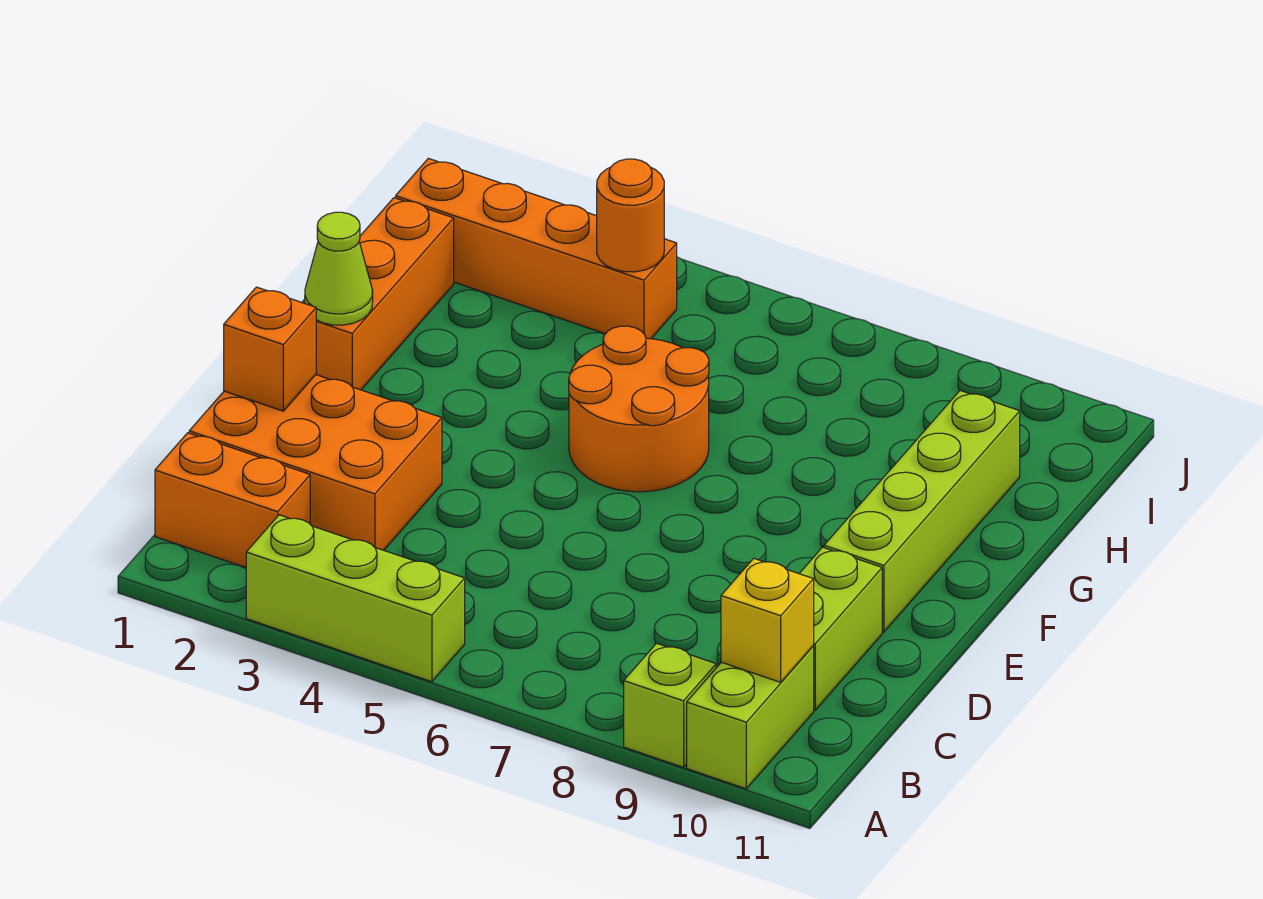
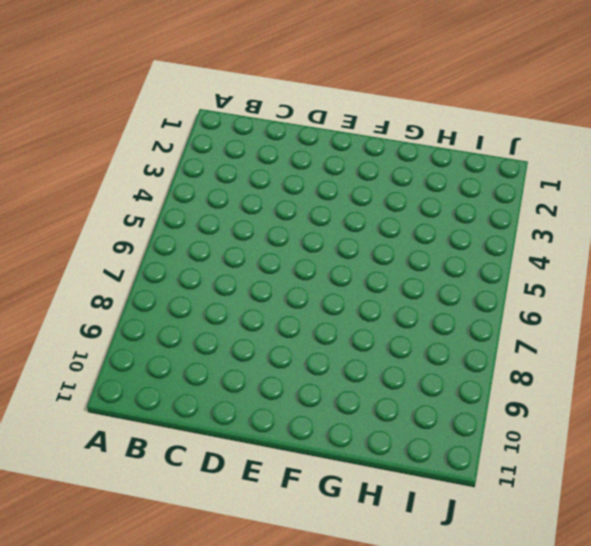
none -> lime brick A3:A5 level 1
none -> lime brick A9 level 1
none -> lime brick A10:B10 level 1

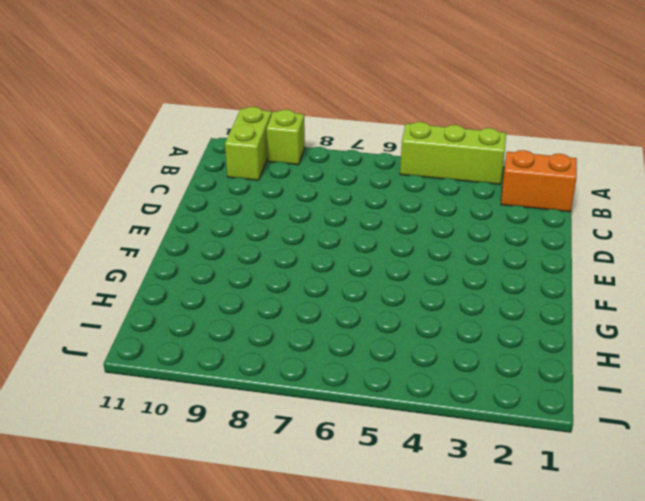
none -> orange brick C1:D3 level 1
none -> lime brick C10:D10 level 1
none -> lime brick E10:H10 level 1

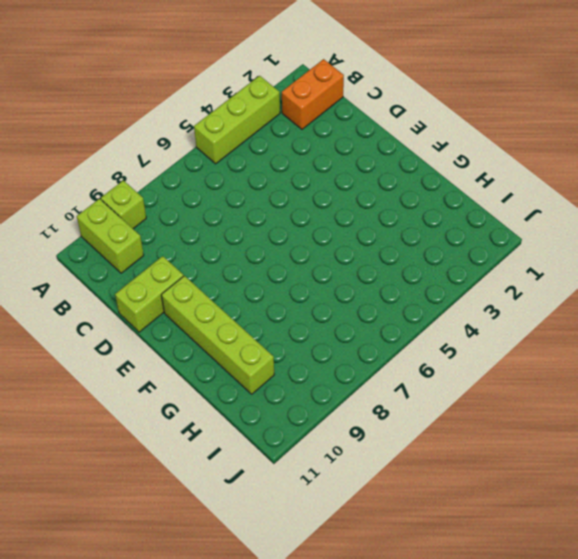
lime brick D10:D11 level 1 -> lime brick C10:D10 level 1
none -> orange brick C1:D3 level 1
none -> orange brick F1:H1 level 1
none -> orange round brick F5:G6 level 1

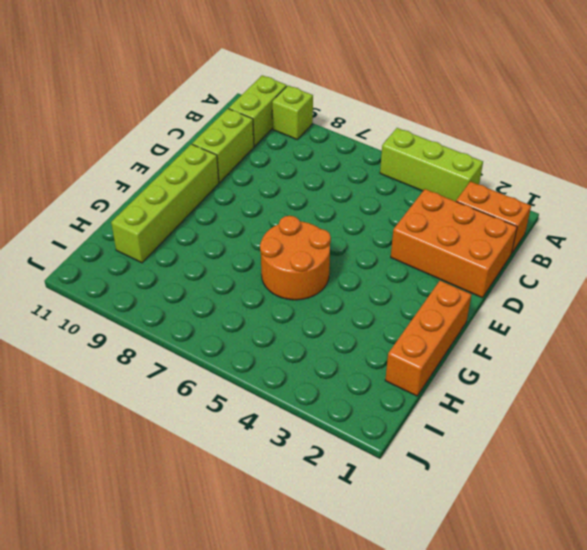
none -> orange brick I1:I4 level 1
none -> yellow brick B10 level 2
none -> orange brick D1 level 2

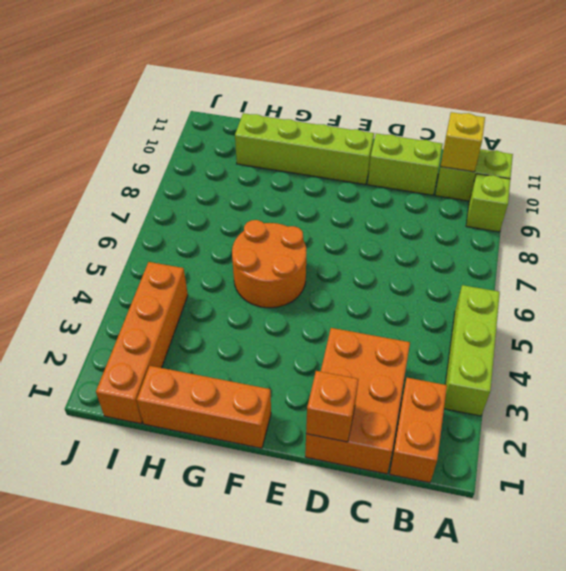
none -> lime cone F1 level 2
none -> orange round brick I4 level 2

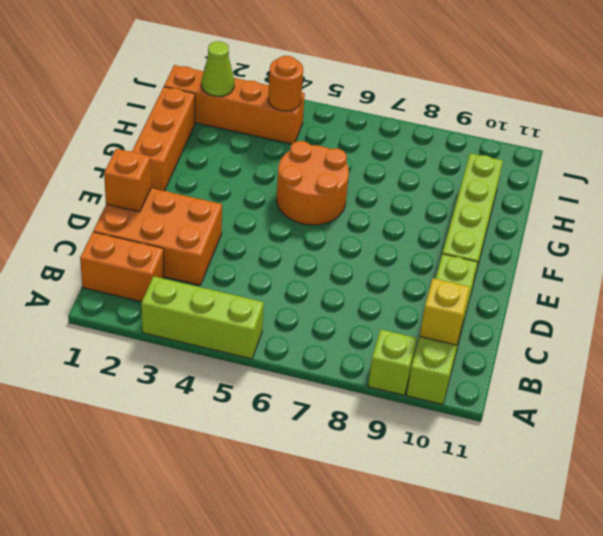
lime cone I2 level 2 -> lime cone F1 level 2

